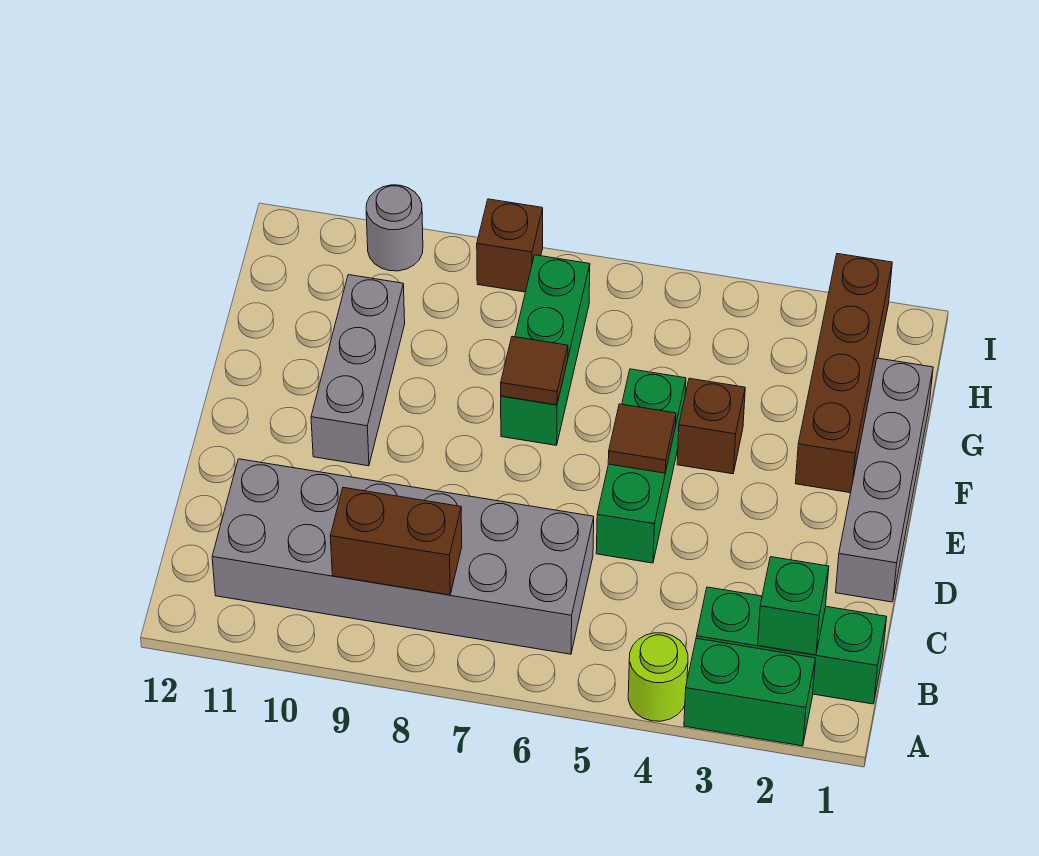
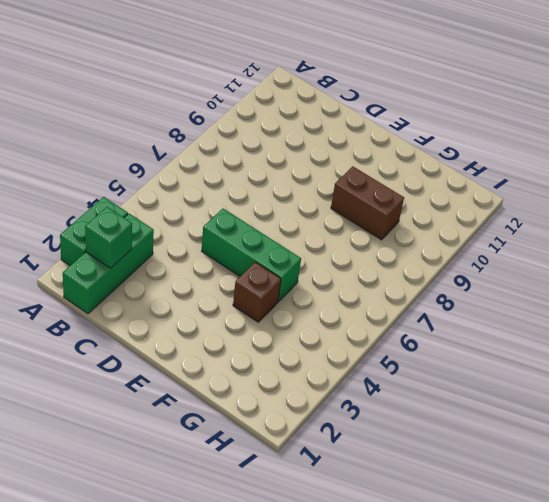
brown brick F9:G9 level 1 -> brown brick B8:B9 level 2
none -> lime round brick A4 level 1
none -> grey brick B6:C11 level 1
none -> grey brick D1:G1 level 1

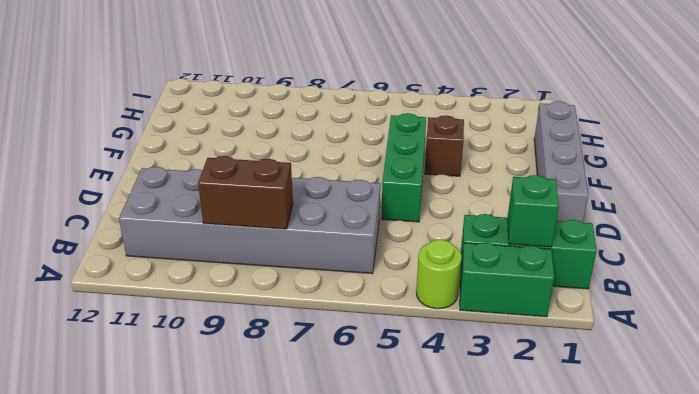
none -> grey brick E10:G10 level 1
none -> brown brick F2:I2 level 1
none -> green brick F7:H7 level 1

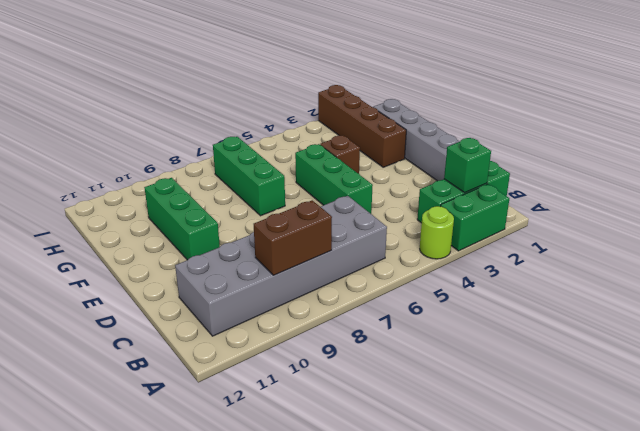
green brick E10:G10 level 1 -> grey brick E10:G10 level 1
none -> brown brick I8 level 1
none -> grey round brick I10 level 1
none -> brown tile E5 level 2

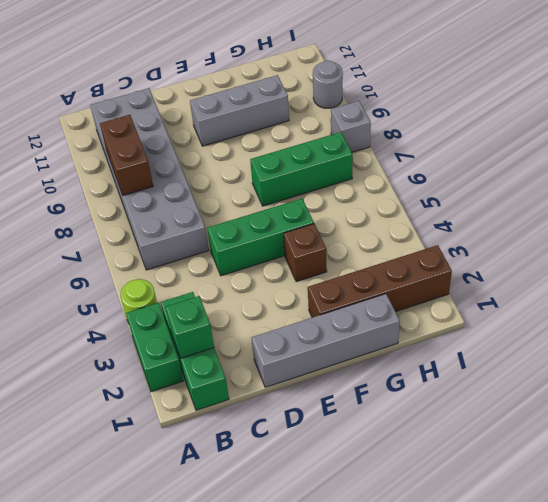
grey brick I8 level 1 -> brown brick I8 level 1
none -> brown tile E5 level 2
none -> brown tile F7 level 2

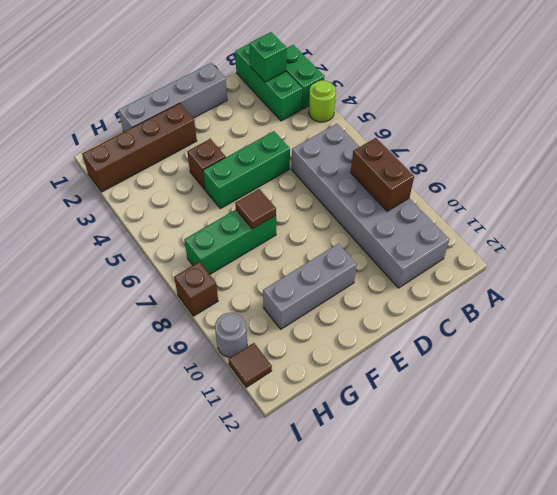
brown tile I11 level 1 -> brown tile E5 level 2

